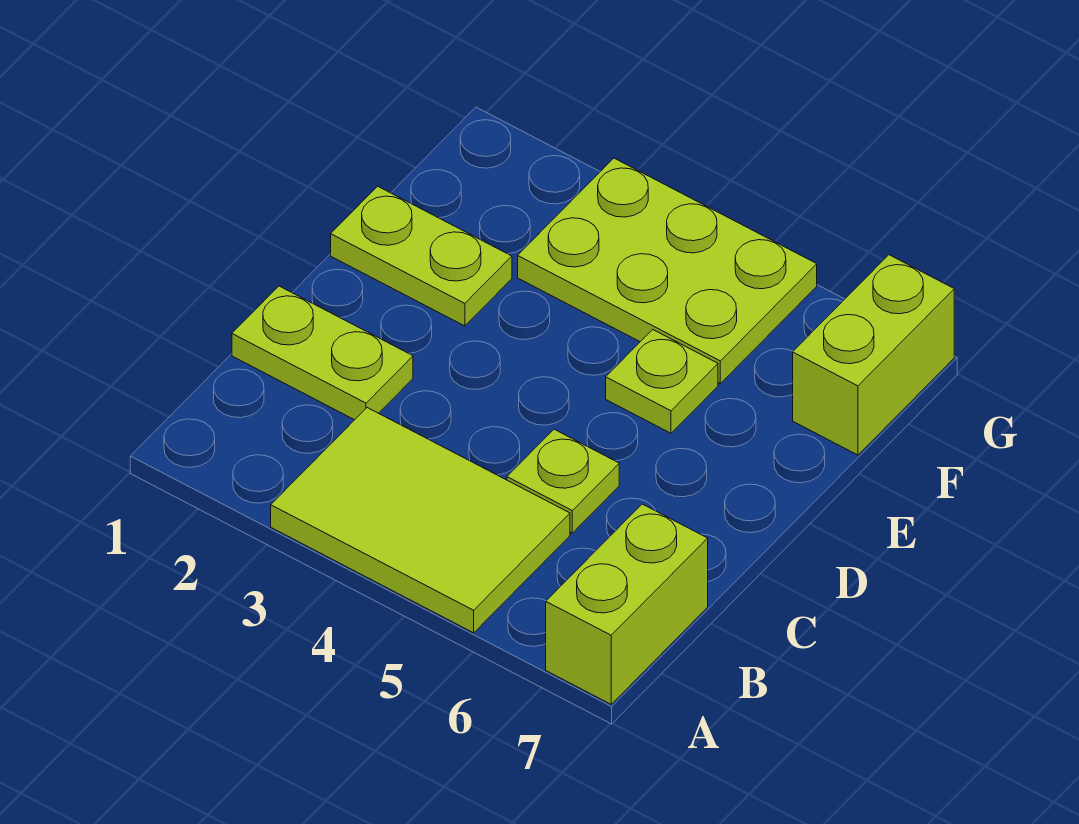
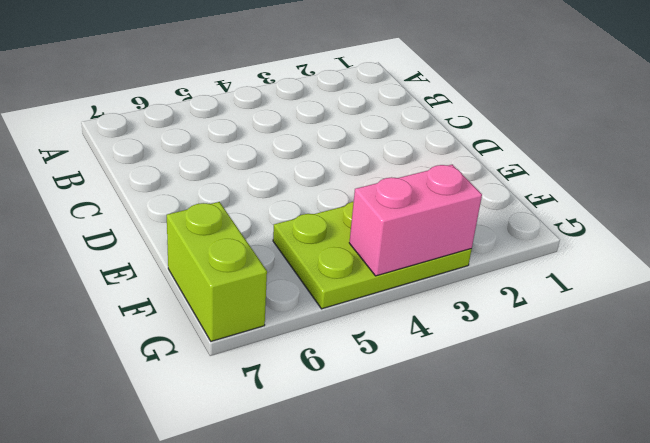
pink brick G3:G4 level 2 -> none
none -> lime tile A3:B5 level 1
none -> lime brick A7:B7 level 1

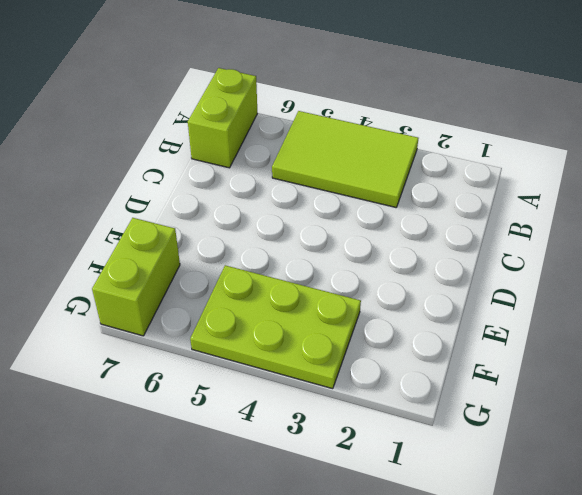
none -> lime plate C1:C2 level 1
none -> lime plate C5 level 1

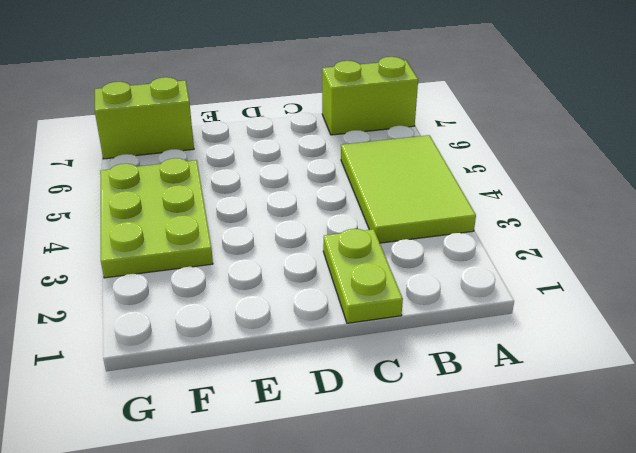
none -> lime plate C5 level 1
none -> lime plate E1:E2 level 1

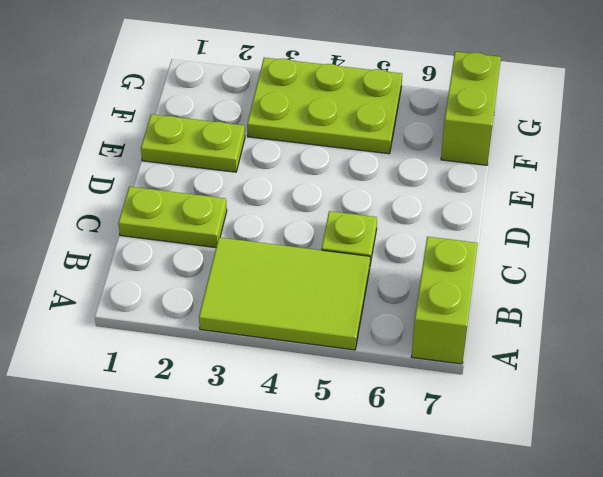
none -> lime plate E5 level 1

